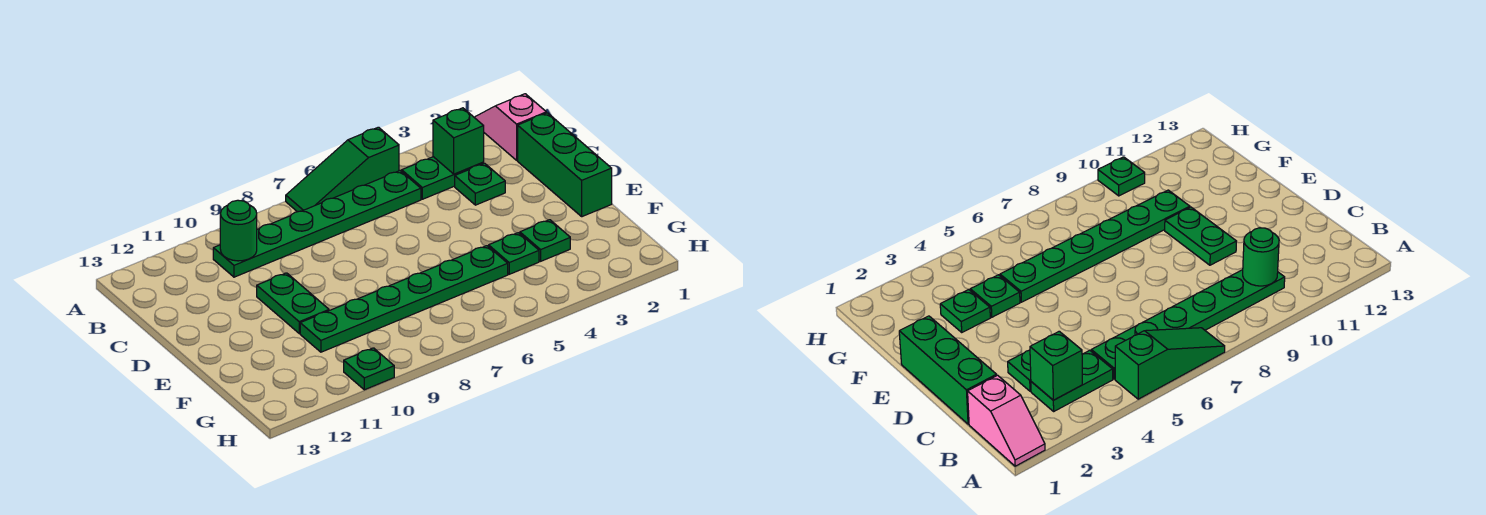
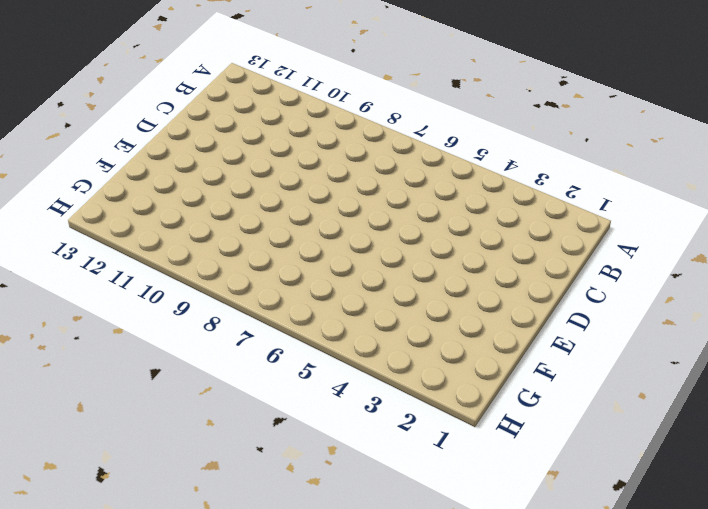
none -> pink slope A1:B1 level 1 top B
none -> green slope A5:A7 level 1 top 5
none -> green plate B3:B4 level 1

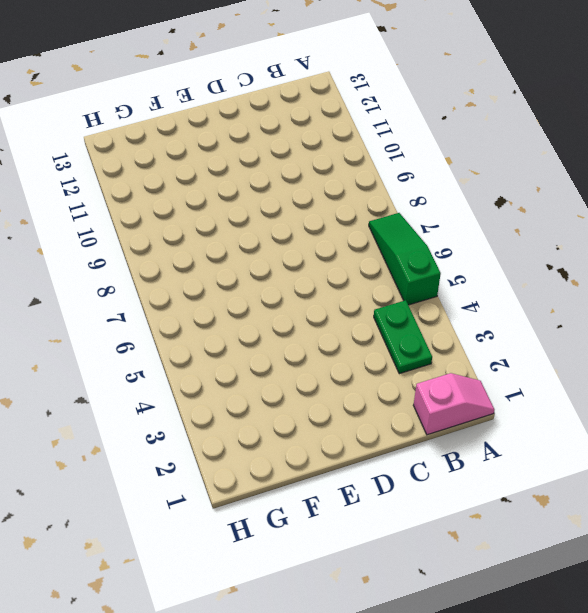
none -> green plate B5:B10 level 1
none -> green brick C1:E1 level 1
none -> green plate C3 level 1

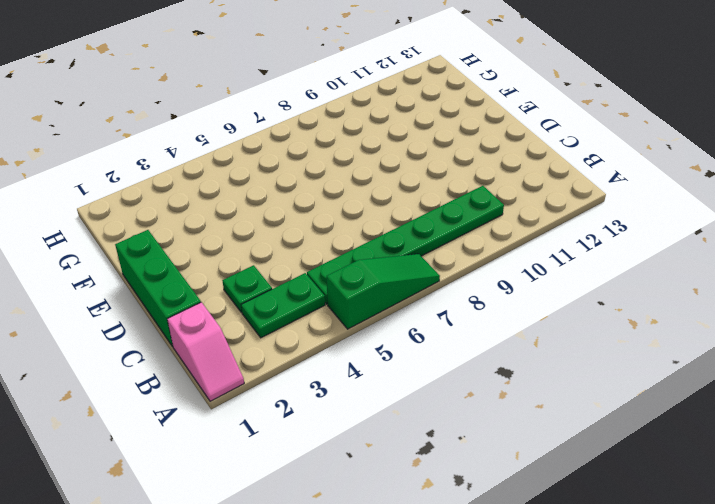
none -> green plate D10:E10 level 1
none -> green plate F3 level 1
none -> green plate F4 level 1

